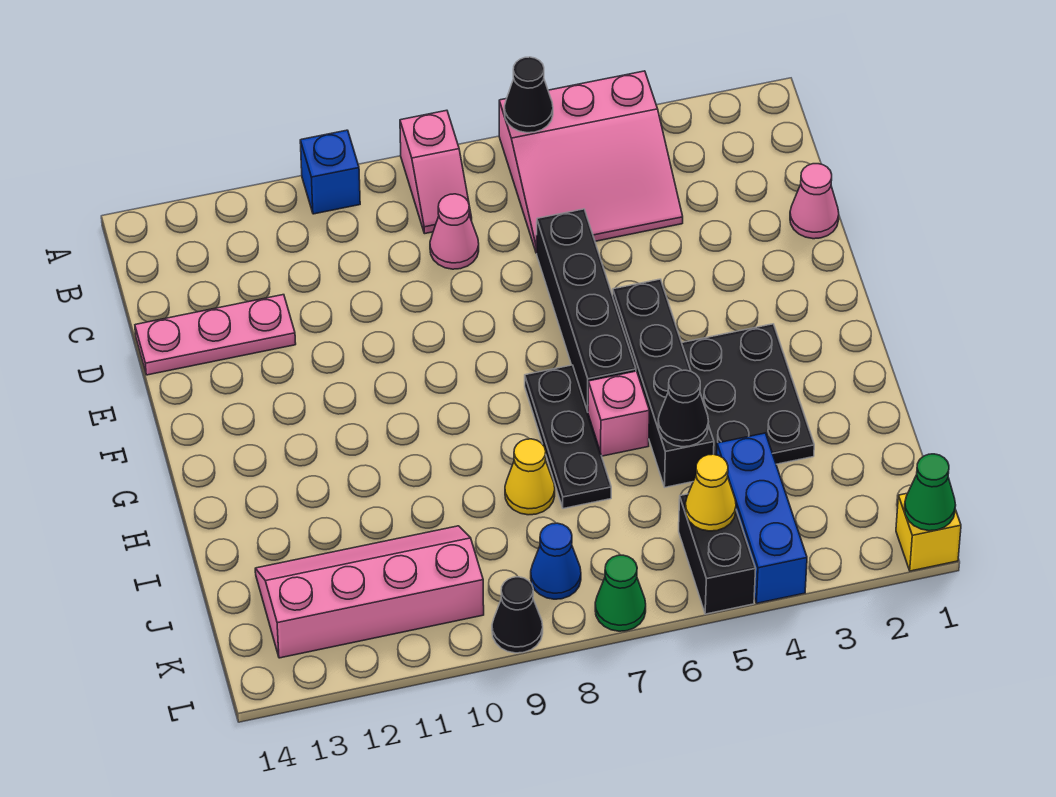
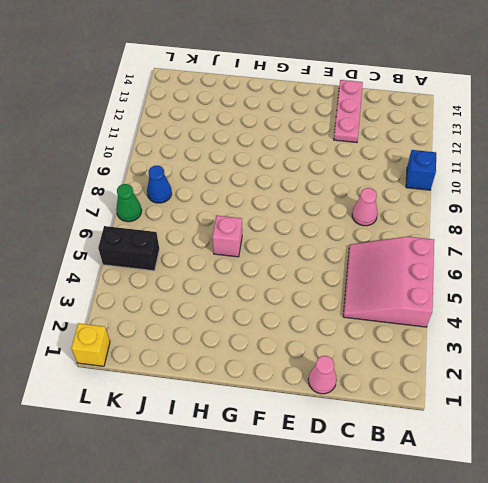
none -> pink slope A8:B8 level 1 top A
none -> black brick D6:G6 level 1
none -> black brick F5:I5 level 1

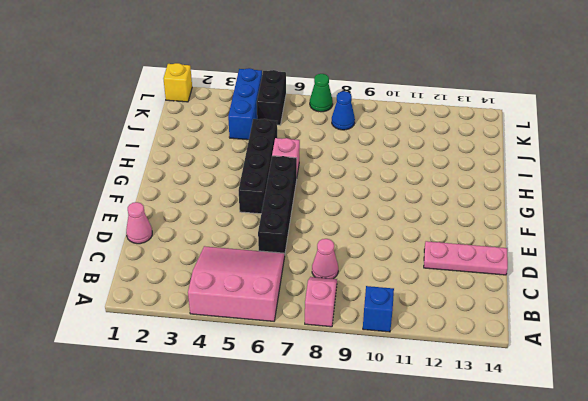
none -> black plate G3:I4 level 1
none -> black plate G7:I7 level 1
none -> yellow cone I8 level 1

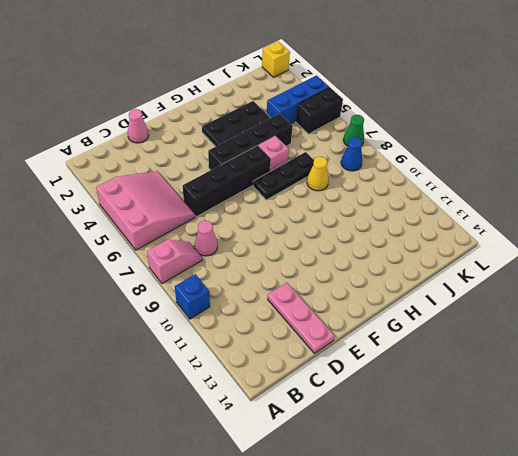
none -> pink slope J10:K13 level 1 top K
none -> black cone L9 level 1
none -> black cone A6 level 2

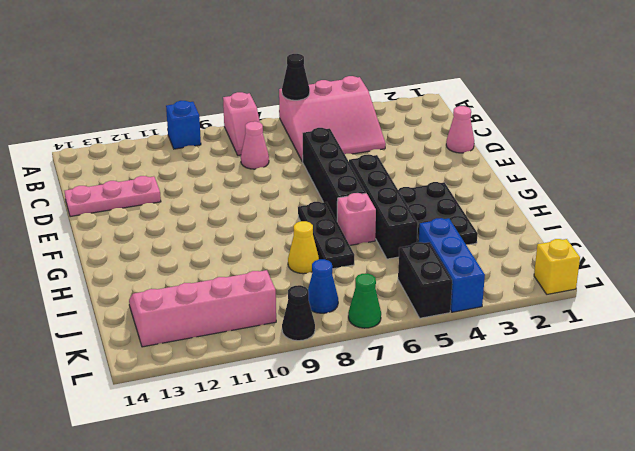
none -> black cone I5 level 2
none -> yellow cone K5 level 2
none -> green cone L1 level 2

